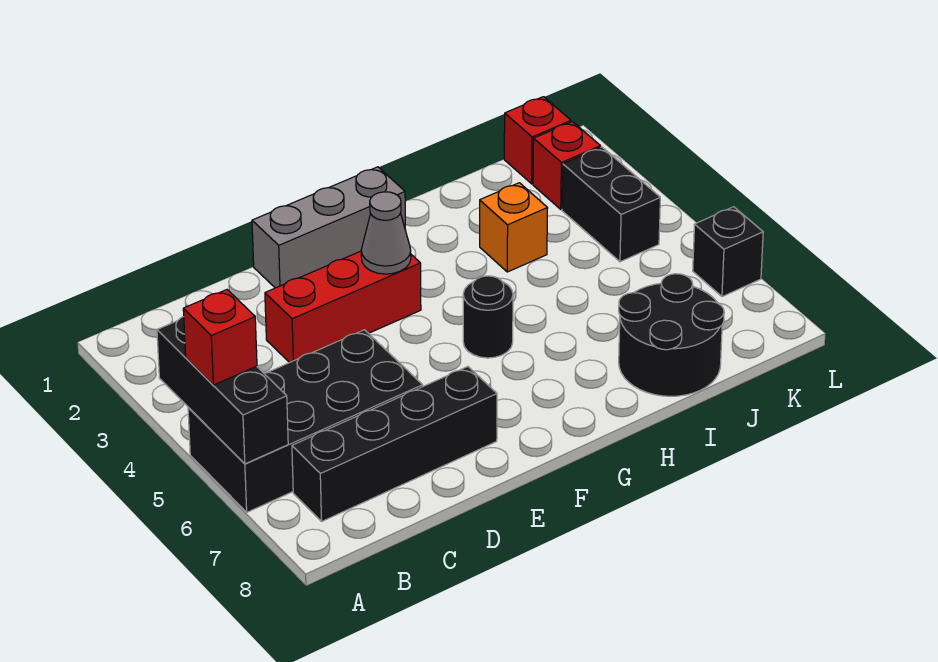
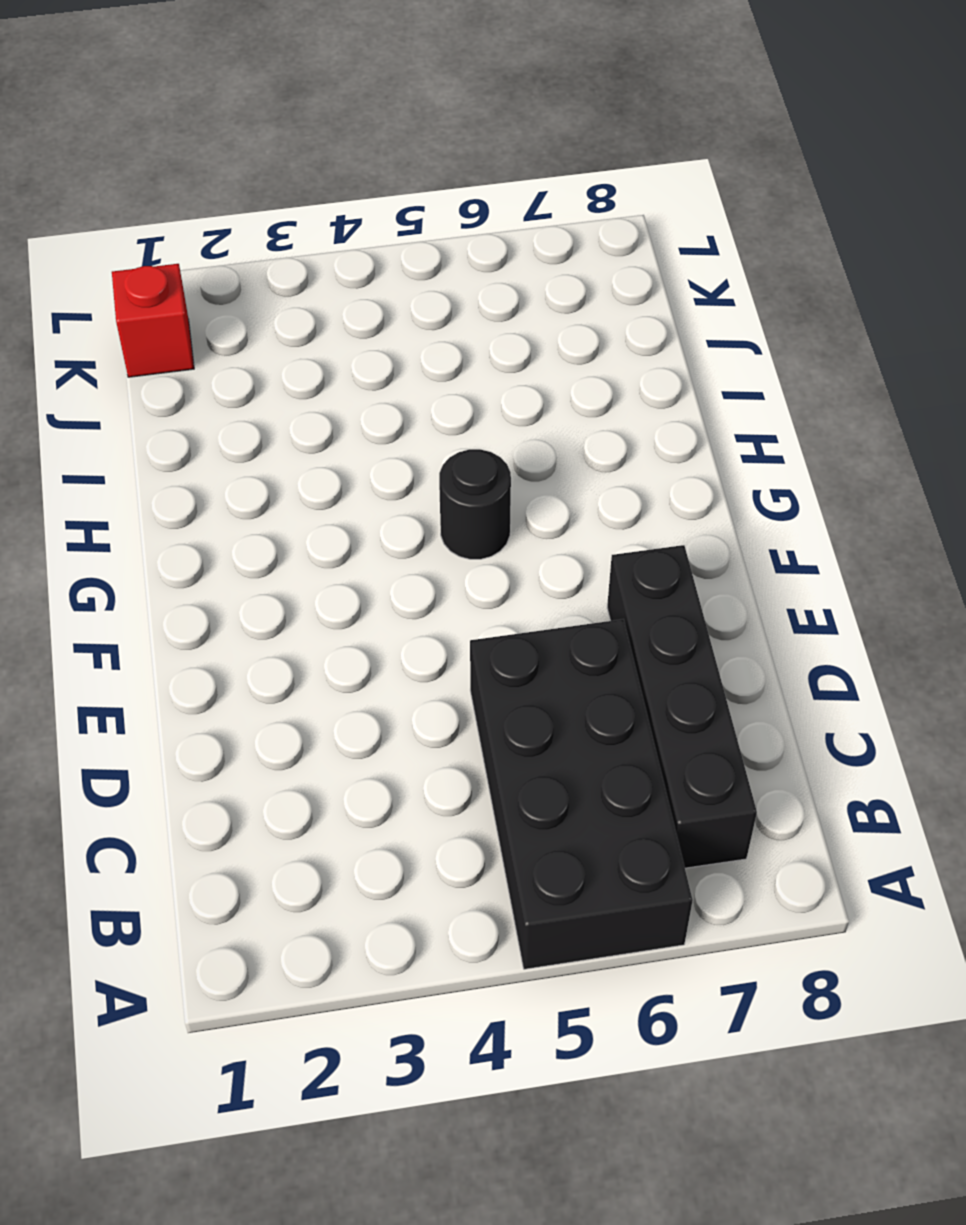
none -> red brick D3:F3 level 1
none -> grey brick E1:G1 level 1
none -> orange brick I3 level 1

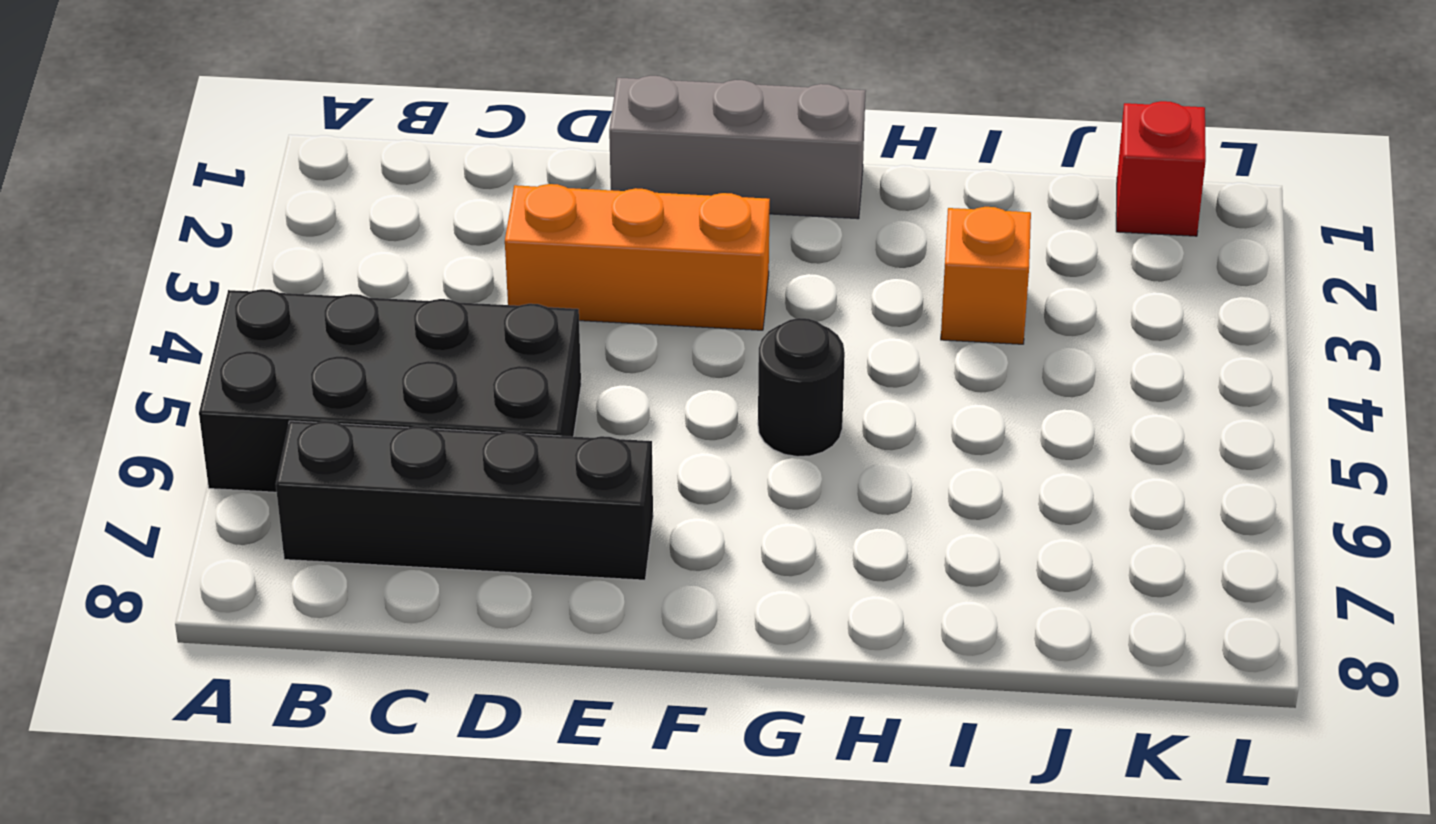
orange brick D3:F3 level 1 -> red brick D3:F3 level 1
none -> black round brick I7:J8 level 1
none -> red brick K2 level 1
none -> black brick K3:K4 level 1

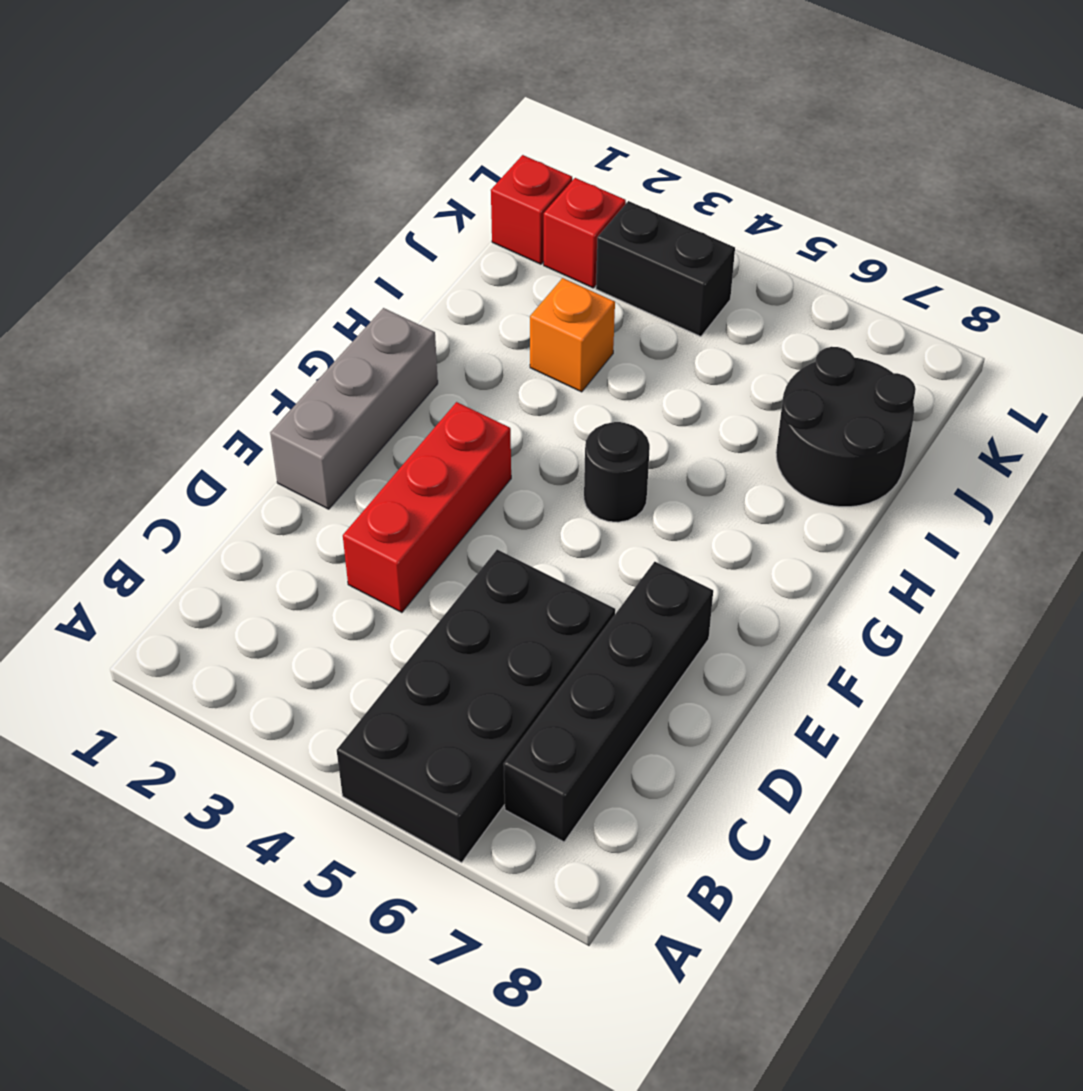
none -> black brick L6 level 1
none -> black brick A4:A6 level 2
none -> grey cone F3 level 2

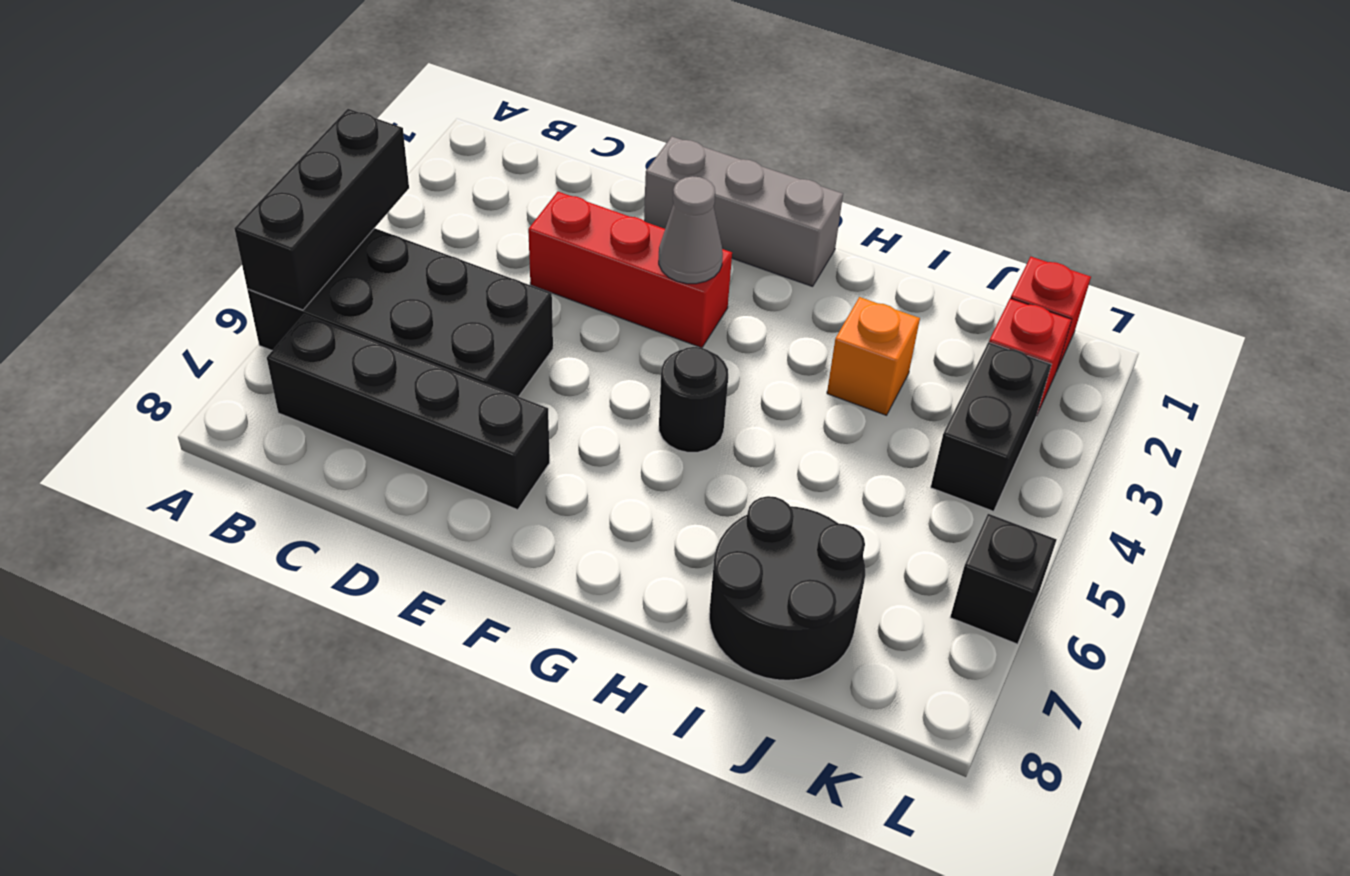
none -> red brick A5 level 3

